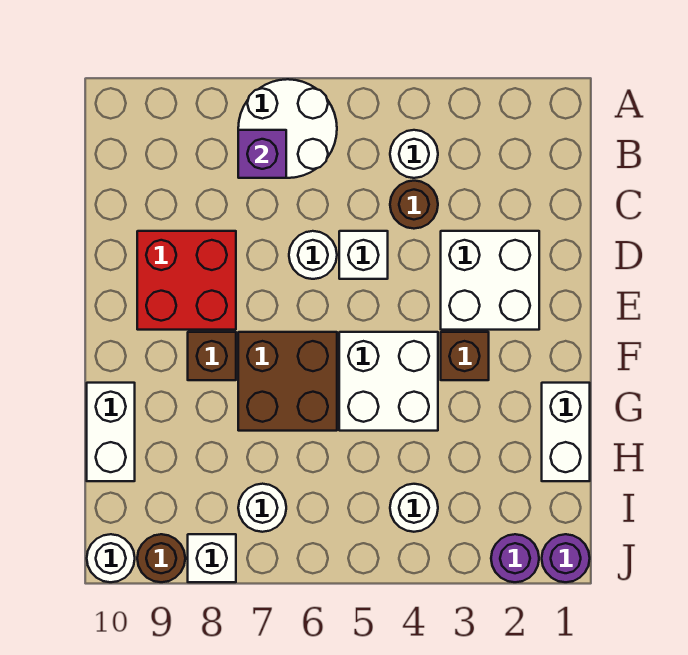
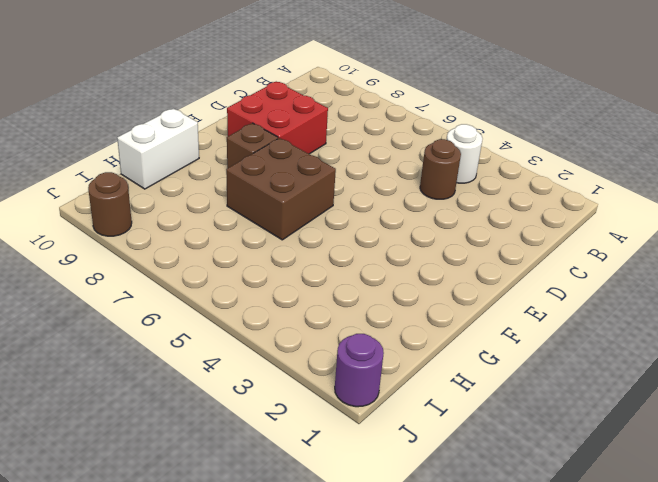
none -> white round brick A6:B7 level 1
none -> white brick D2:E3 level 1
none -> white brick D5 level 1

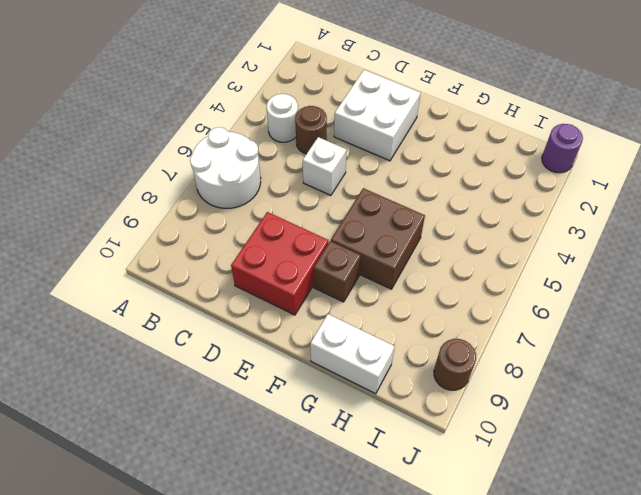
none -> white round brick D6 level 1
none -> brown brick F3 level 1
none -> white brick F4:G5 level 1

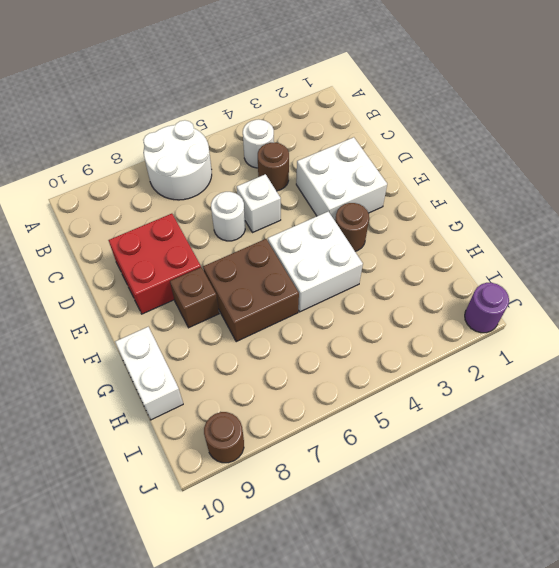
brown round brick F3 level 1 -> brown brick F3 level 1
none -> white brick G1:H1 level 1
none -> white round brick I4 level 1
none -> white round brick I7 level 1

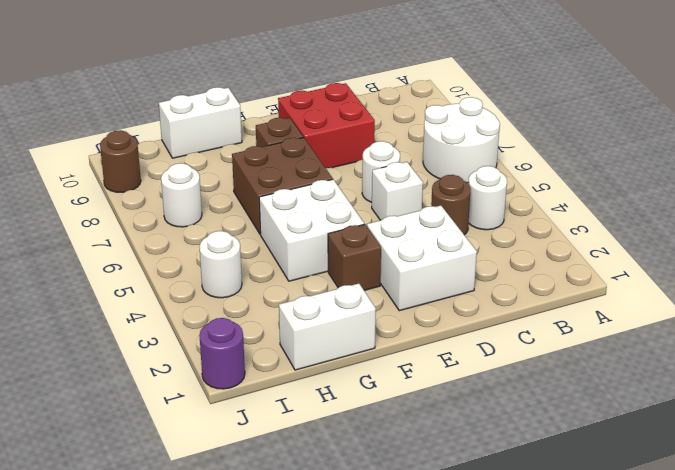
none -> purple round brick J2 level 1
none -> white brick J8 level 1
none -> white round brick J10 level 1

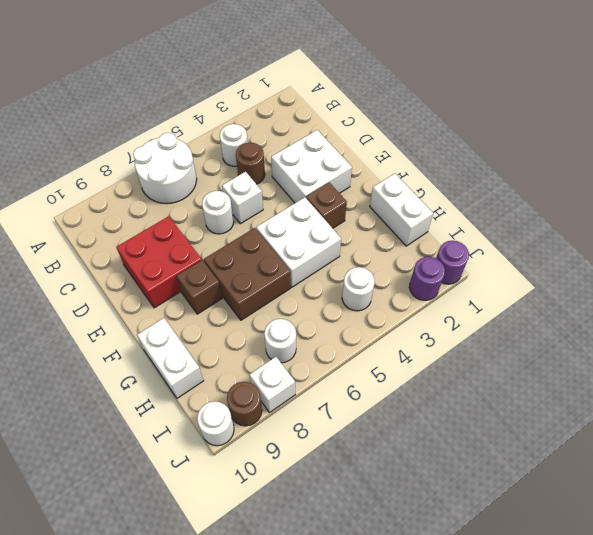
none -> purple brick B7 level 2

